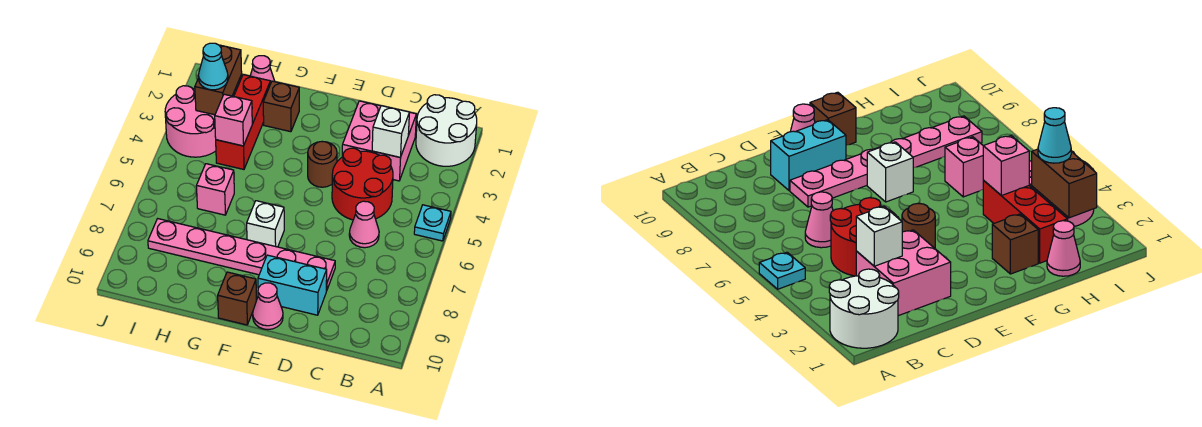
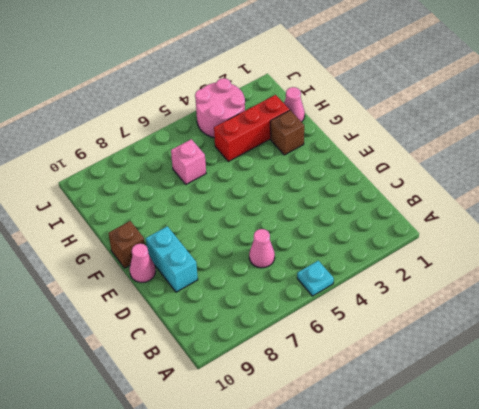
none -> white round brick A1:B2 level 1
none -> pink brick C2:D3 level 1
none -> red round brick C4:D5 level 1

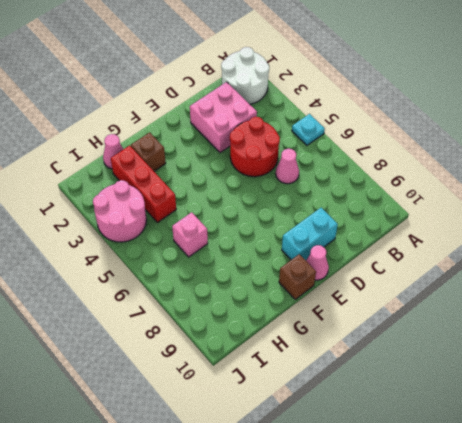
none -> pink plate D8:I8 level 1
none -> brown round brick E4 level 1
none -> white brick F7 level 1

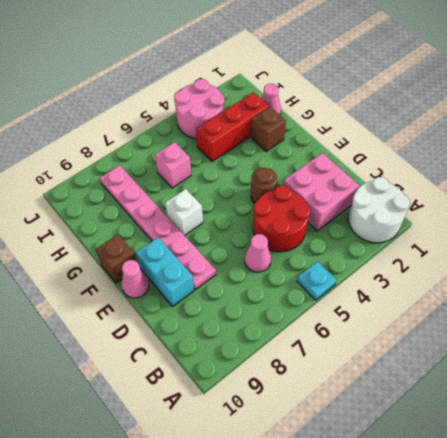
none -> white brick C3 level 2
none -> pink brick H4 level 2
none -> brown brick I2:I3 level 2

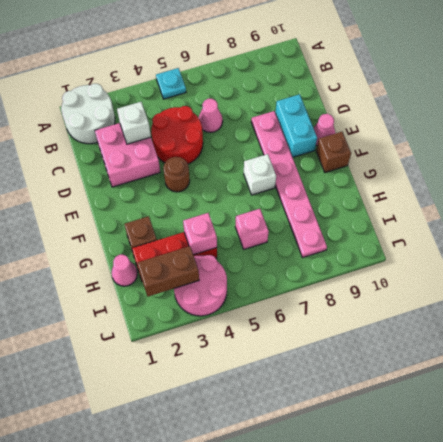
none -> cyan cone I3 level 3

